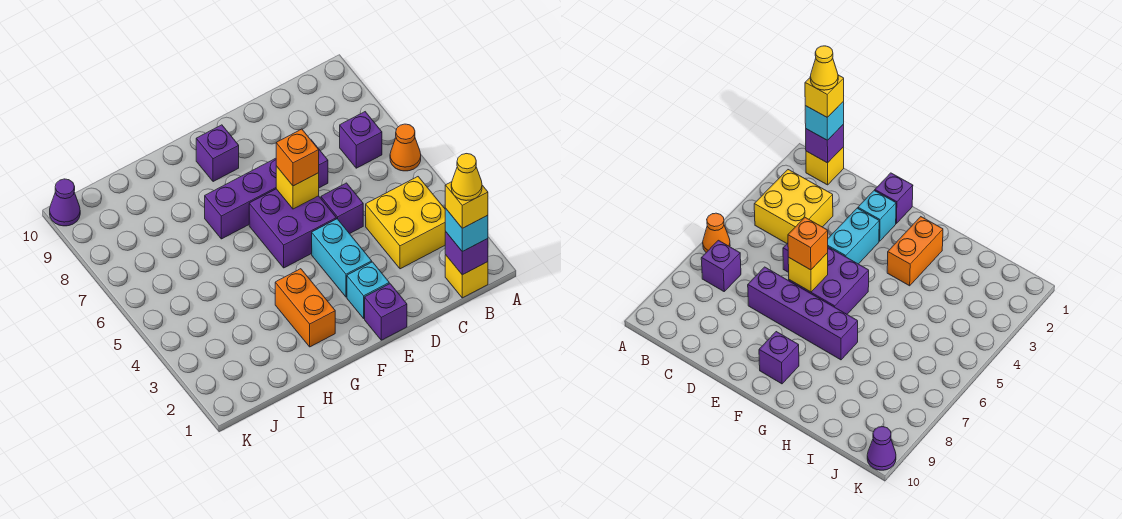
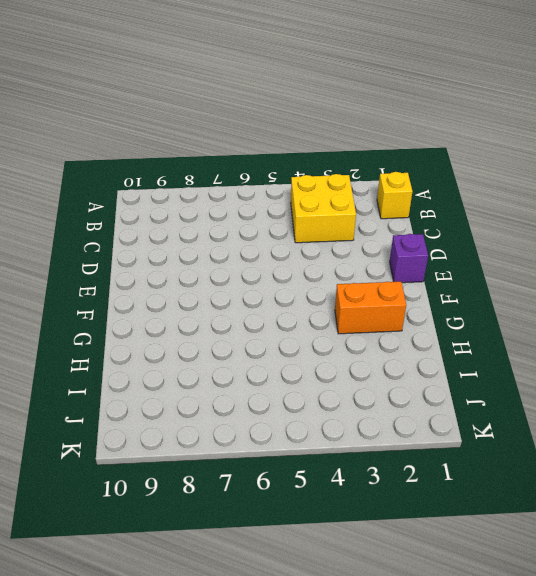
none -> orange cone A6 level 1
none -> purple brick B7 level 1
none -> purple brick D5 level 1

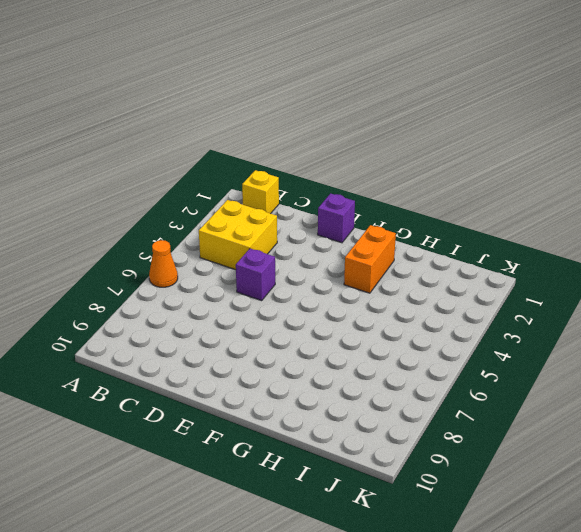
none -> purple brick B7 level 1
none -> purple brick D7:G7 level 1
none -> cyan brick E2 level 1

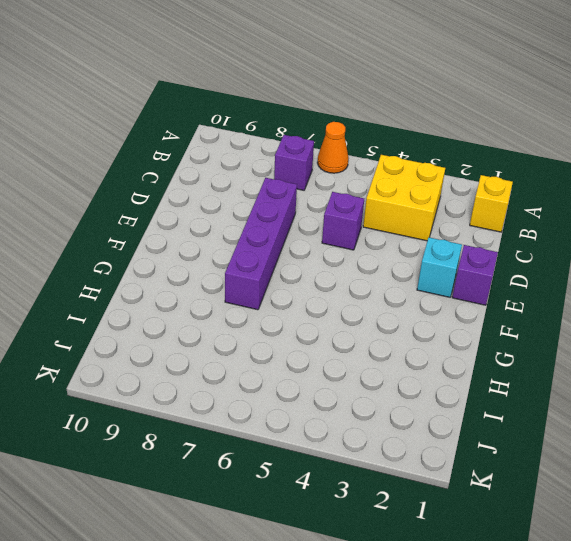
none -> cyan brick E3:E4 level 1
none -> purple brick E5:F6 level 1
none -> purple brick F9 level 1

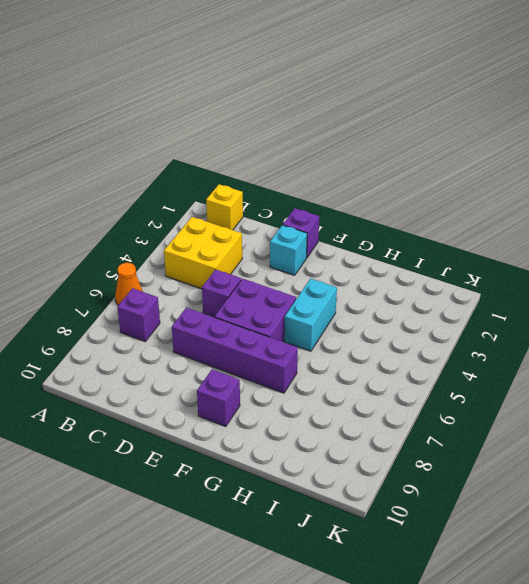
cyan brick G4:G5 level 1 -> cyan brick E3:E4 level 1
none -> orange brick G2:G3 level 1
none -> purple cone K10 level 1
none -> purple brick B1 level 2

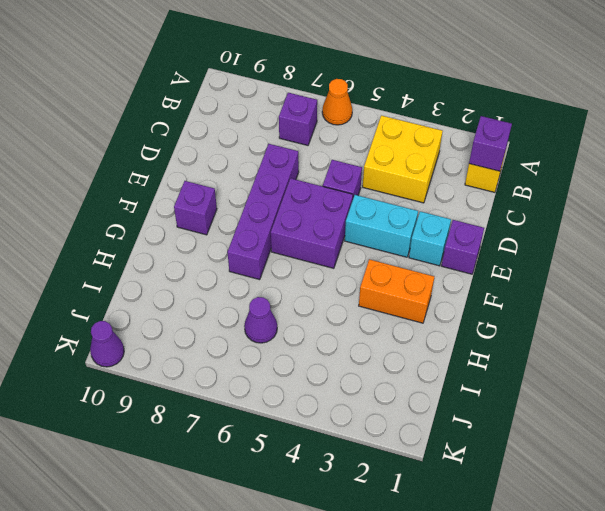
purple cone I6 level 1 -> none
none -> yellow brick E6 level 2
none -> cyan brick B1 level 3
none -> orange brick E6 level 3

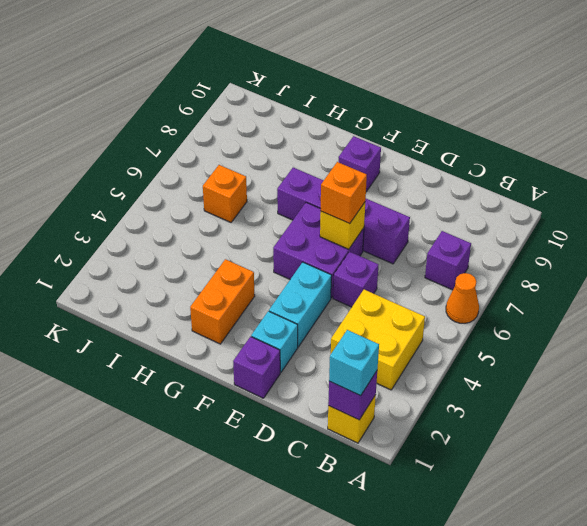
orange brick I6 level 1 -> none
none -> purple cone K10 level 1
none -> yellow brick B1 level 4
none -> yellow cone B1 level 5

